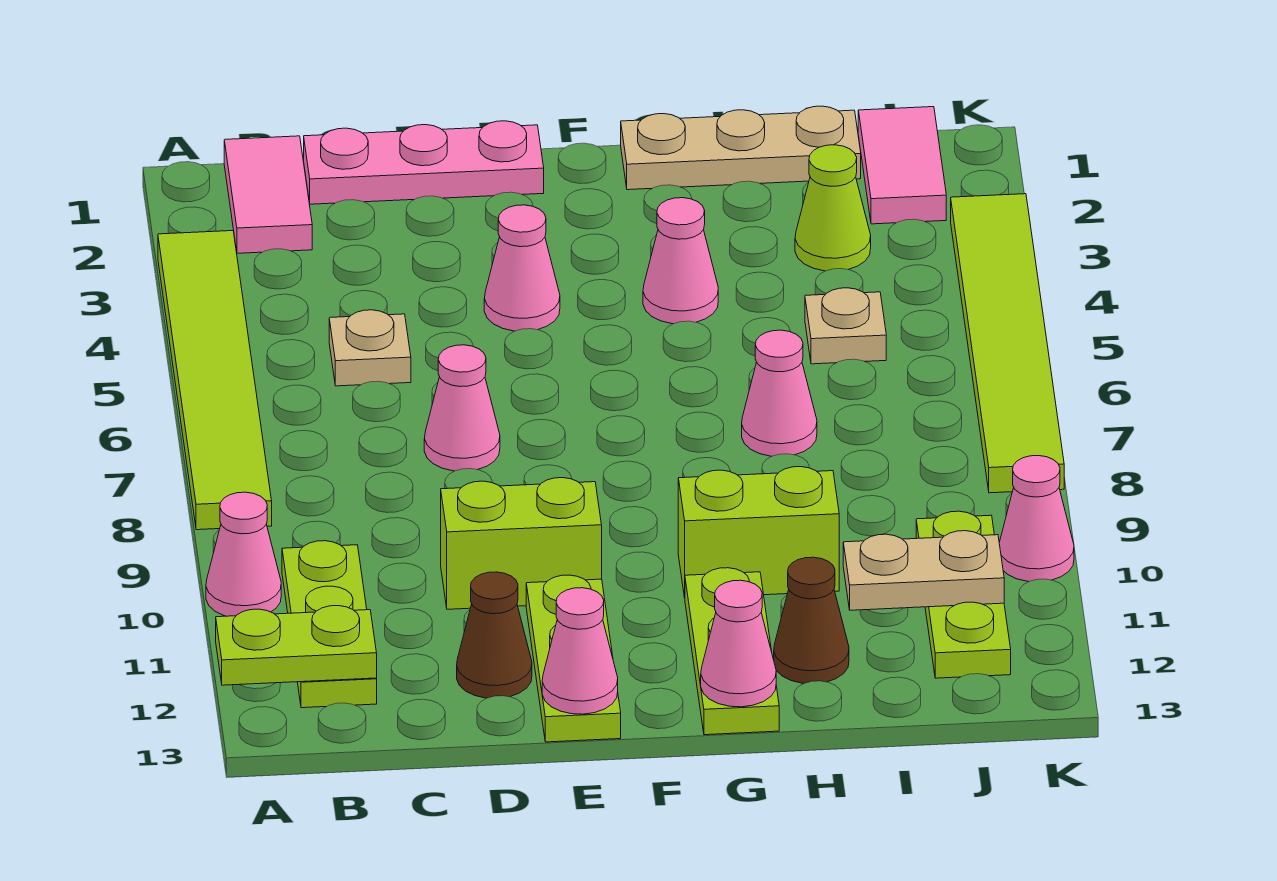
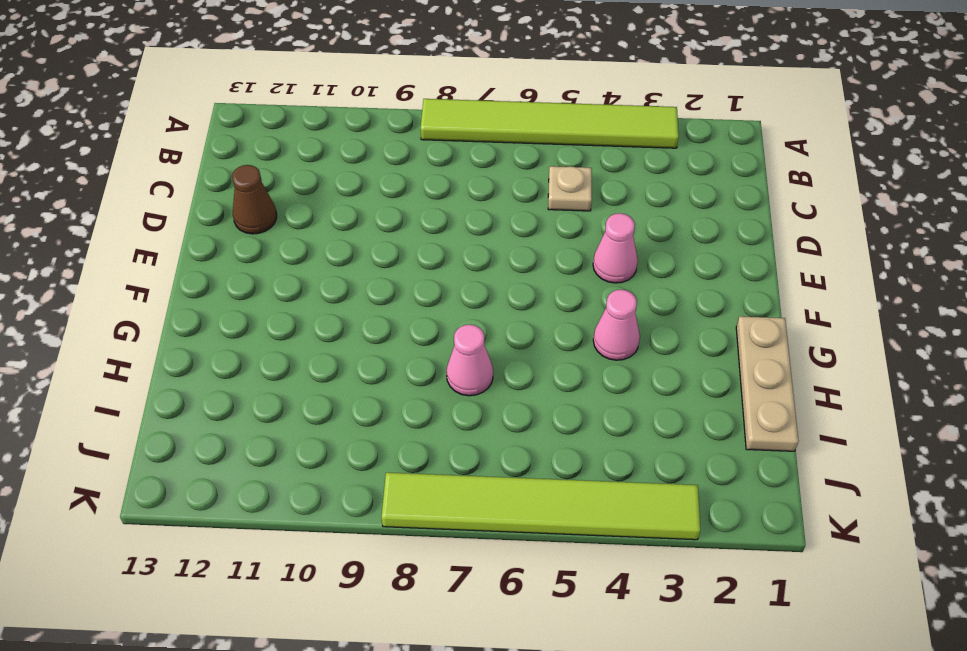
none -> pink cone A10 level 1
none -> pink tile B1:B2 level 1
none -> lime plate B10:B12 level 1

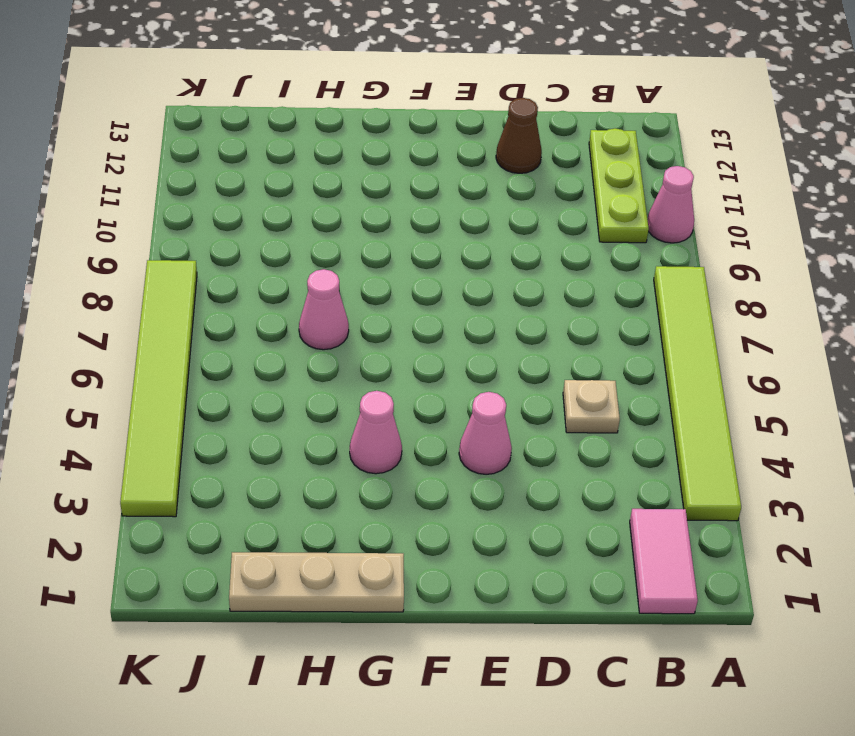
none -> pink plate C1:E1 level 1
none -> pink cone D7 level 1
none -> lime brick D10:E10 level 1

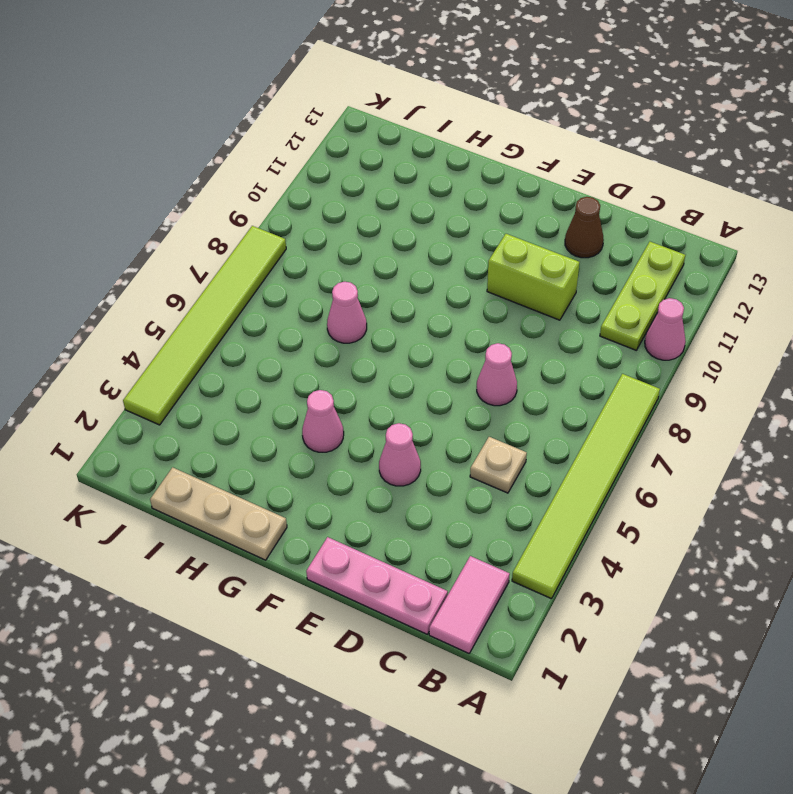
none -> lime plate E11:E13 level 1
none -> lime brick G10:H10 level 1
none -> lime plate G11:G13 level 1

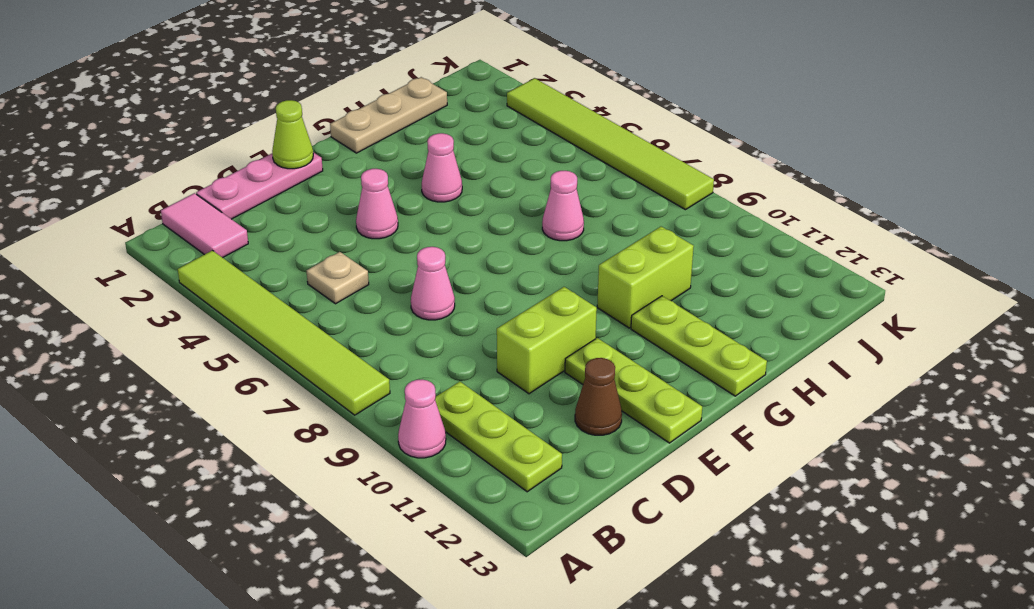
lime cone E1 level 2 -> lime cone I3 level 1
none -> brown cone H12 level 1
none -> tan plate I5 level 1
none -> pink tile J1:J2 level 1

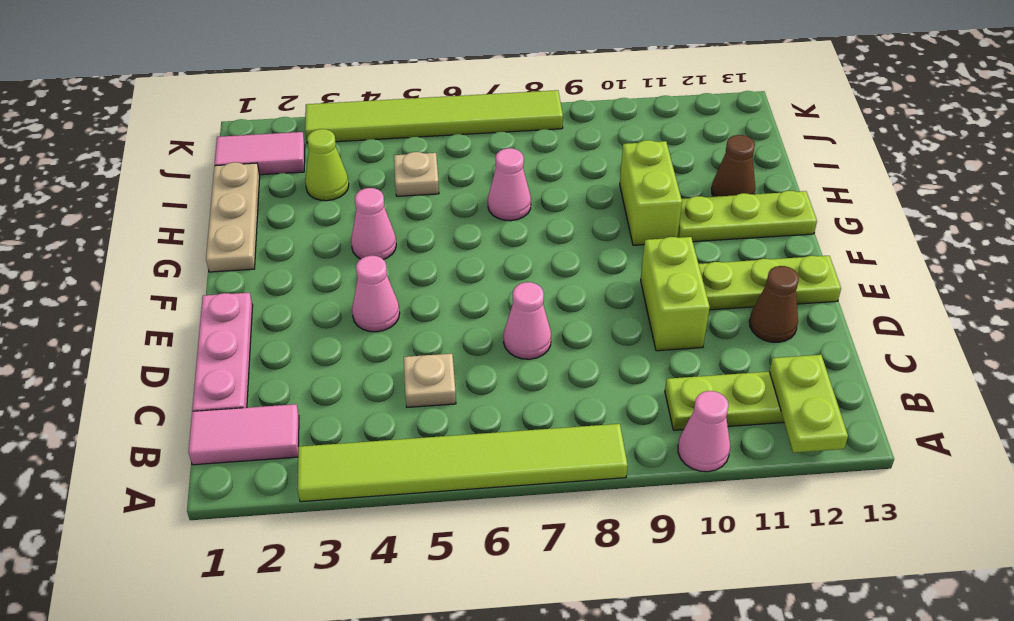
none -> lime plate J10:J12 level 1
none -> pink cone K10 level 1
none -> pink cone E13 level 2

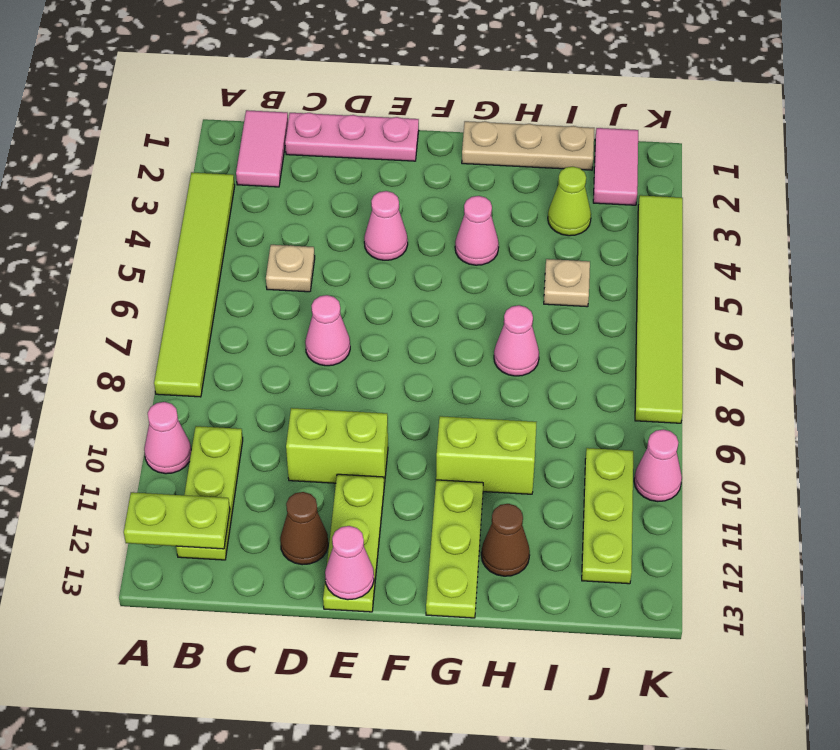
none -> pink cone G13 level 2
none -> tan plate I11:J11 level 2

